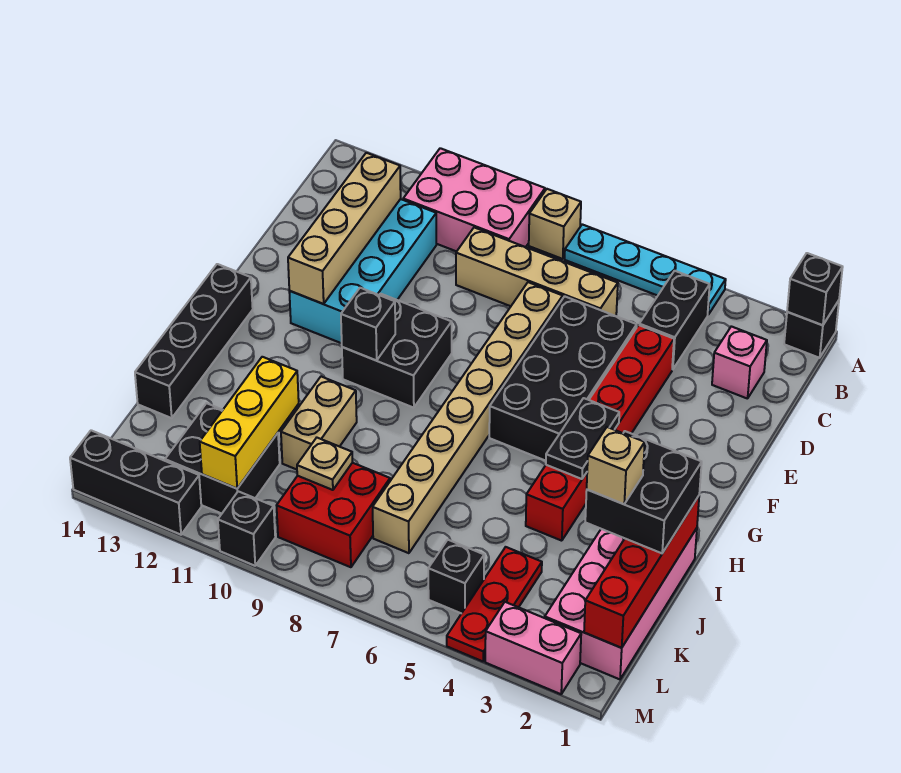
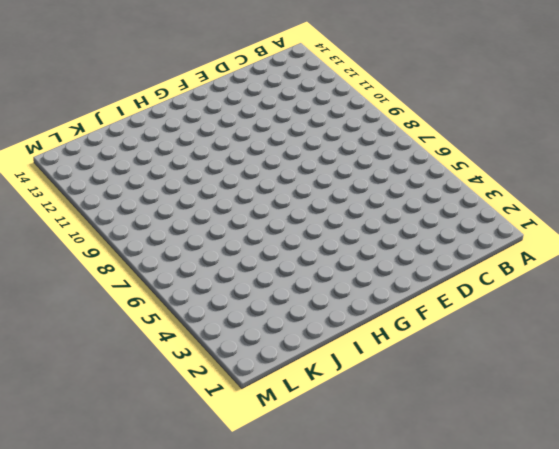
none -> black brick A1 level 1
none -> cyan plate A4:A7 level 1
none -> tan brick A8 level 1
none -> pink brick A9:B11 level 1

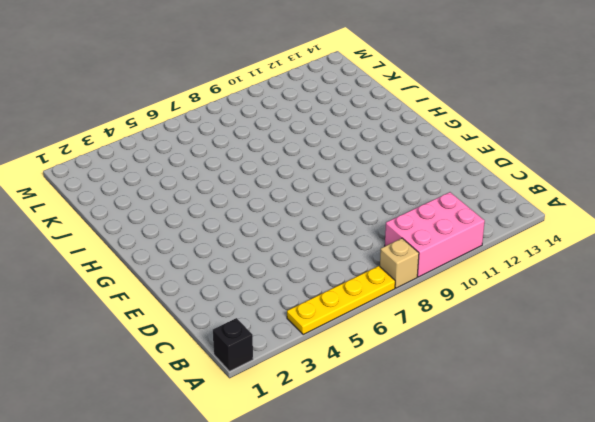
yellow plate A4:A7 level 1 -> cyan plate A4:A7 level 1
none -> black brick B4:C4 level 1
none -> pink brick C2 level 1
none -> tan brick C6:C9 level 1
none -> cyan brick C11:F12 level 1

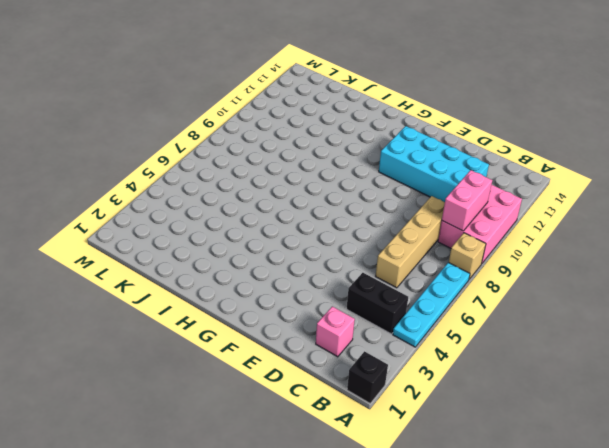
pink brick B9:B10 level 2 -> pink brick M2:M3 level 1
none -> red brick D4:I4 level 1
none -> black brick D5:G6 level 1
none -> tan brick D7:K7 level 1
none -> black brick F9:G10 level 1

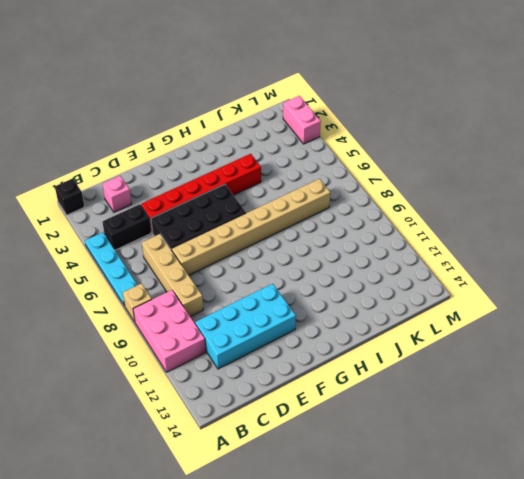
none -> black brick F9:G10 level 1
none -> black brick G14:J14 level 1
none -> pink brick I1:L2 level 1
none -> tan brick I10:J10 level 1

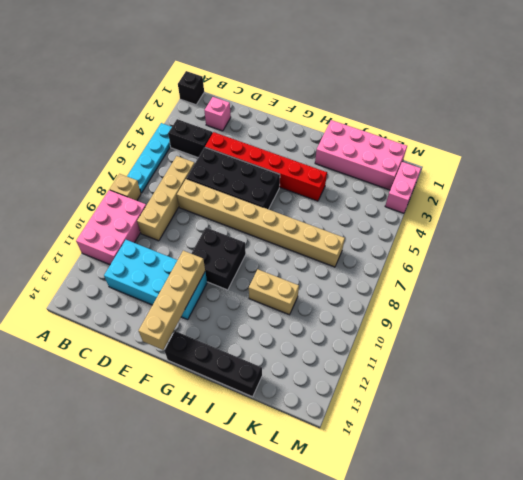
tan brick F11:F14 level 2 -> tan brick C12:F12 level 2
none -> red plate K4:M4 level 1
none -> red brick K8:L9 level 1
none -> black brick K11:L12 level 1
none -> black brick L5 level 1

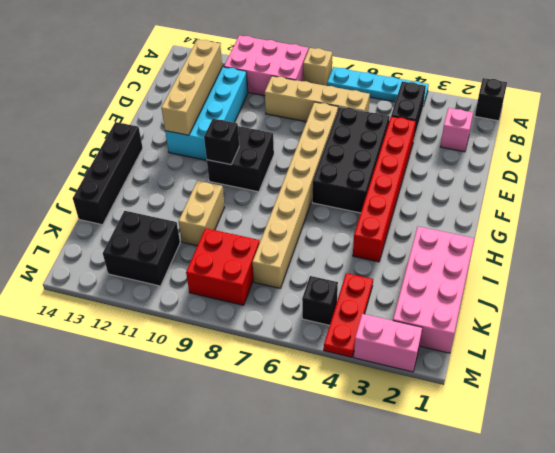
none -> black brick M10 level 1
none -> black brick M12:M14 level 1
none -> black brick A1 level 2
none -> black plate G4:H4 level 2

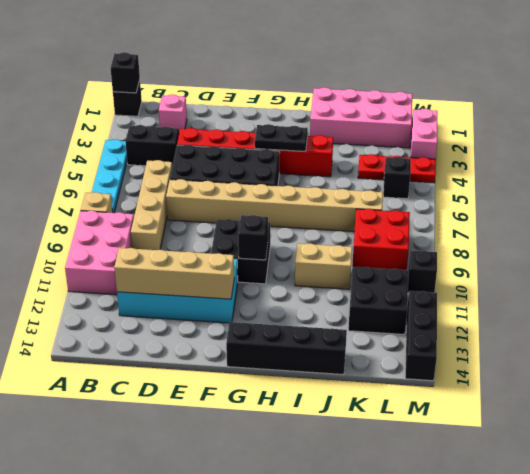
none -> red brick I1:L1 level 2
none -> yellow brick J11:L11 level 2
none -> tan plate K9 level 2
none -> black brick I1:J2 level 3

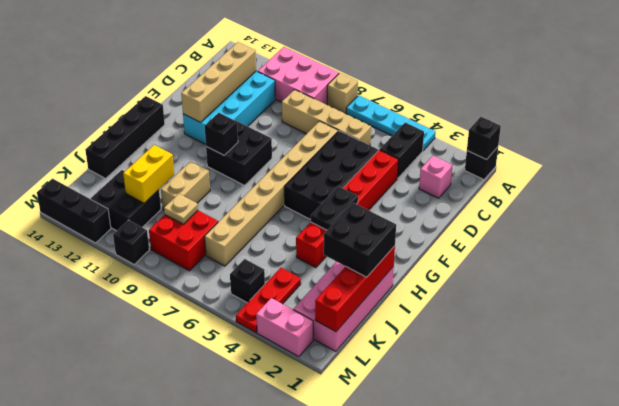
yellow brick J11:K11 level 2 -> yellow brick J11:L11 level 2
none -> tan brick J2 level 4

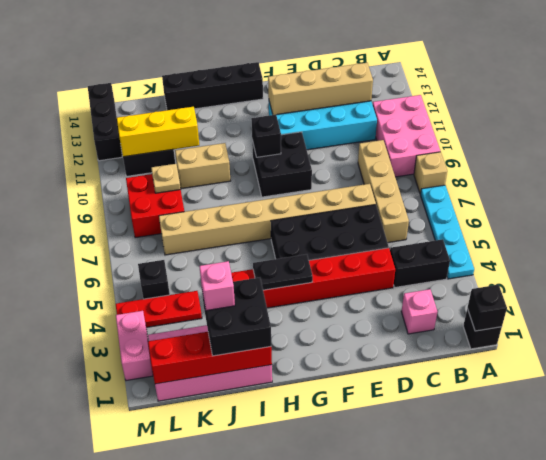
pink brick J2 level 4 -> tan brick J2 level 4
none -> black brick M10 level 1

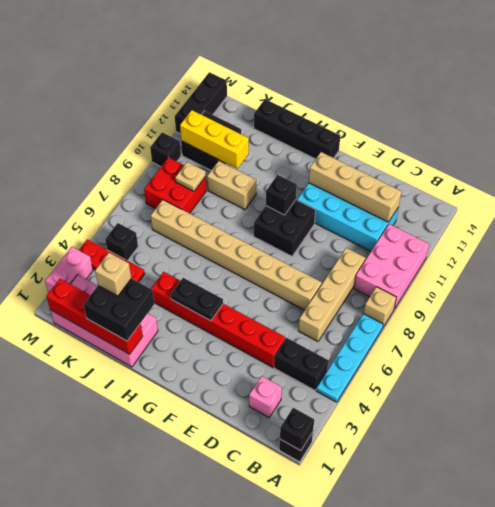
none -> black brick D5:G6 level 1

